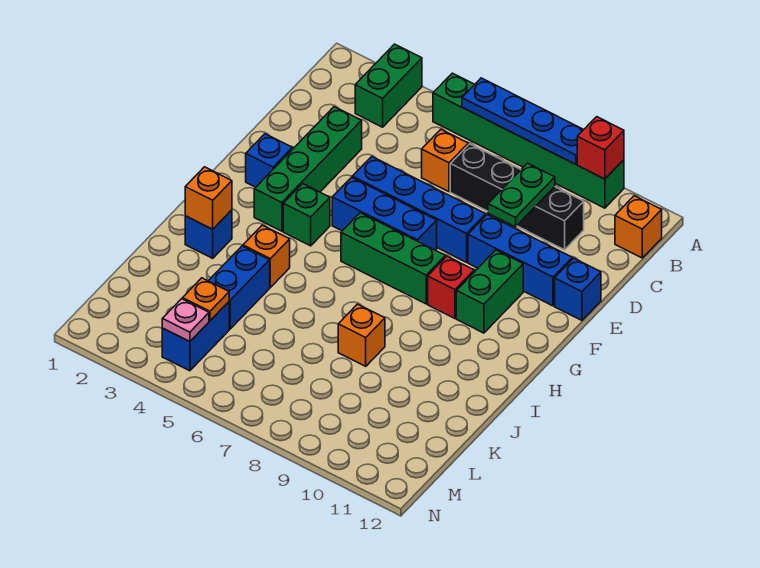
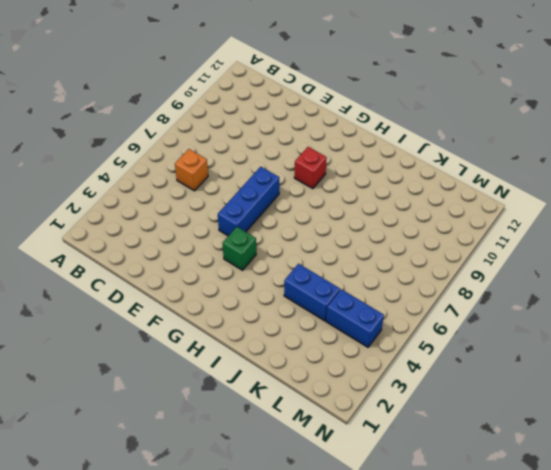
none -> green brick A3:B3 level 1
none -> green brick A5:A10 level 1
none -> orange brick B12 level 1

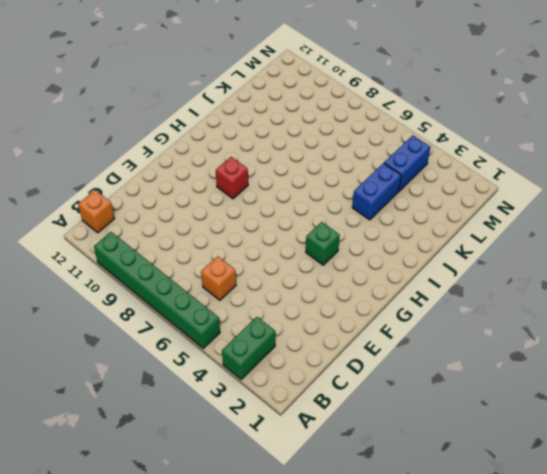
none -> black brick C7:C10 level 1
none -> green brick D3:G3 level 1
none -> blue brick E5:E8 level 1

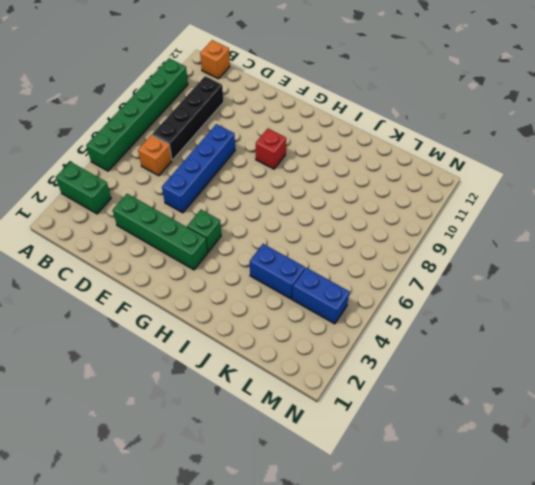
none -> blue brick E9:E11 level 1
none -> blue brick E12 level 1
none -> blue brick F2 level 1

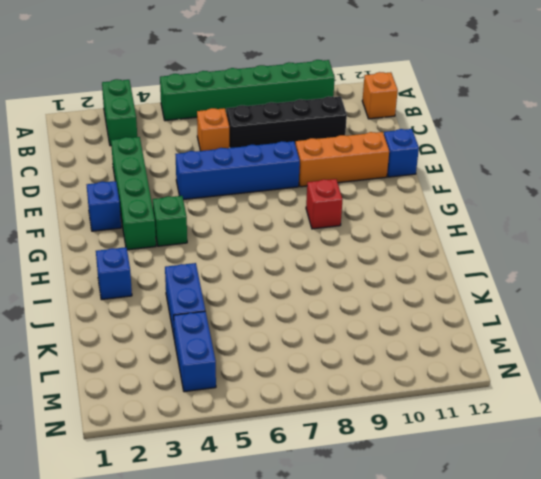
orange brick E9:E11 level 1 -> blue brick E9:E11 level 1
none -> blue brick F5:F7 level 1
none -> green brick F10:G10 level 1
none -> green brick G6:G8 level 1

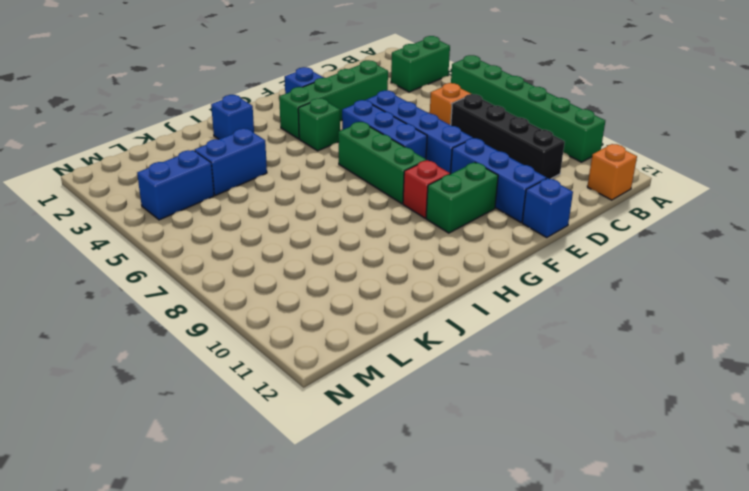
none -> orange brick I4 level 1
none -> orange brick J8 level 1
none -> blue plate A6:A9 level 2

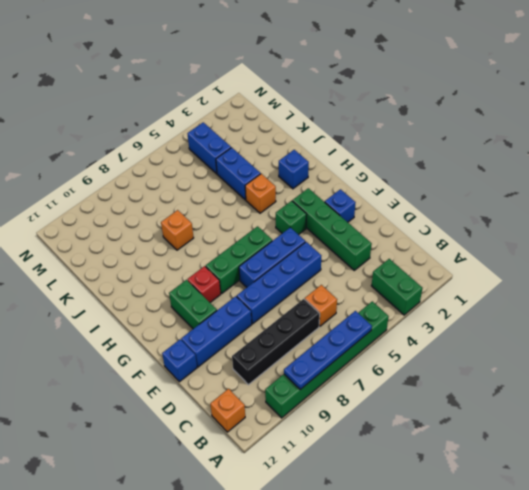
none -> red brick A10 level 2
none -> green plate C9:D9 level 2
none -> orange brick I2 level 2

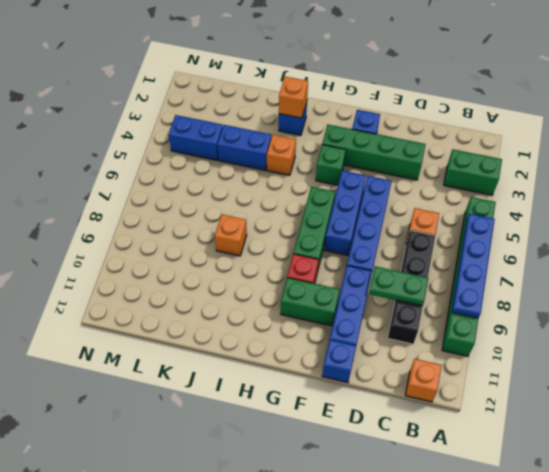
none -> red brick A10 level 2
none -> orange plate L4 level 2
none -> pink plate M4 level 2

